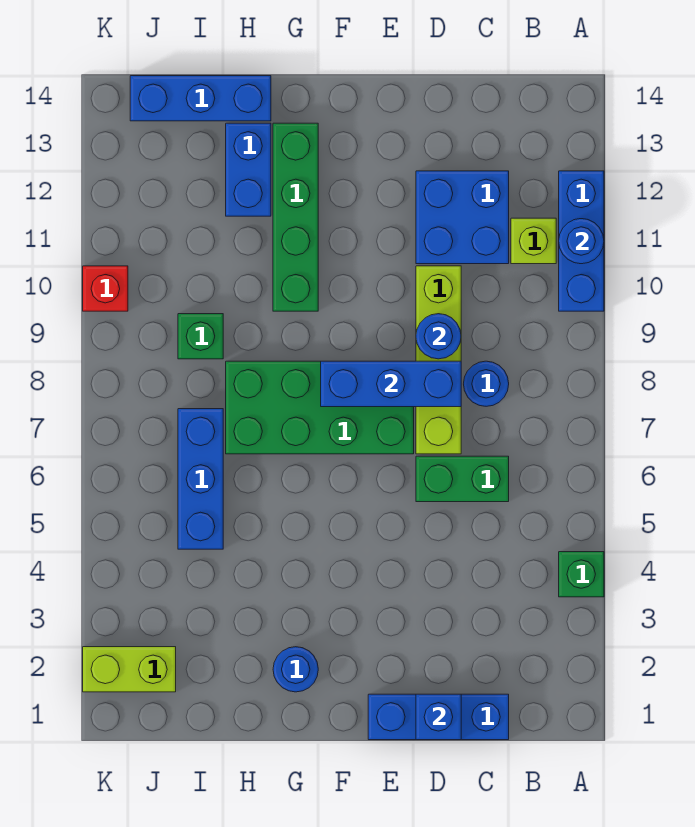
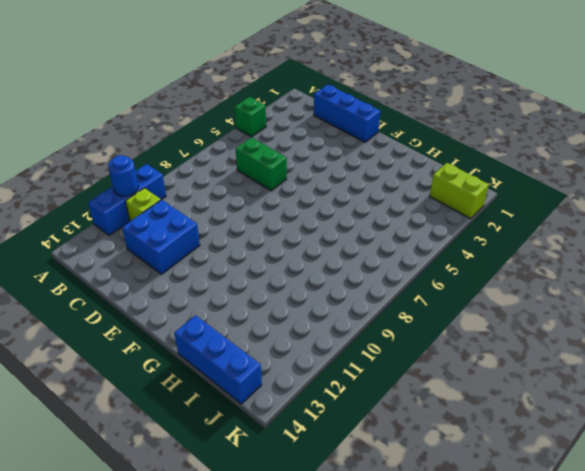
none -> blue round brick C8 level 1
none -> lime brick D7:D10 level 1
none -> green brick E7:H8 level 1

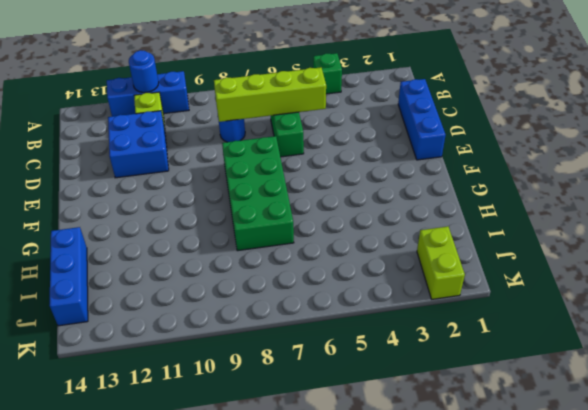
lime brick C5:C8 level 2 -> lime brick D7:D10 level 1
none -> blue round brick G2 level 1
none -> green brick G10:G13 level 1
none -> blue brick H12:H13 level 1

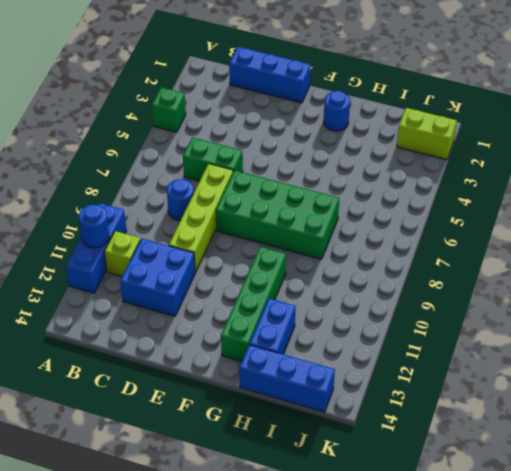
none -> blue brick I5:I7 level 1
none -> green brick I9 level 1
none -> red brick K10 level 1

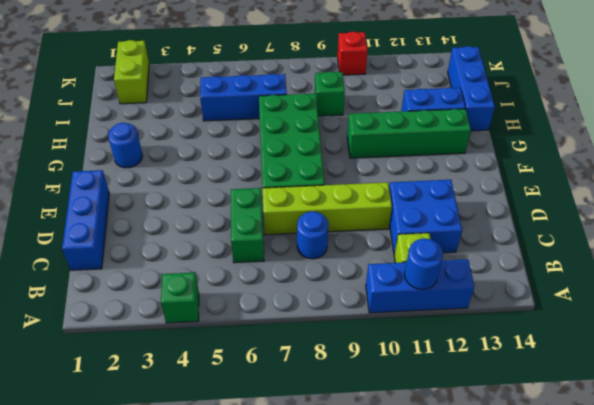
none -> blue brick D1 level 2
none -> blue brick D8:F8 level 2
none -> blue round brick D9 level 2

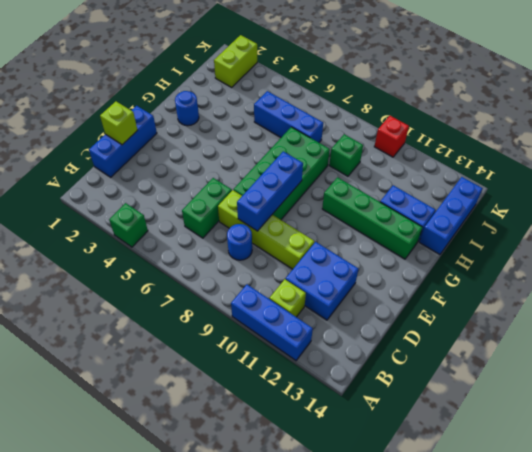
lime brick D1 level 2 -> blue brick D1 level 2
none -> blue round brick A11 level 2
none -> blue round brick D9 level 2

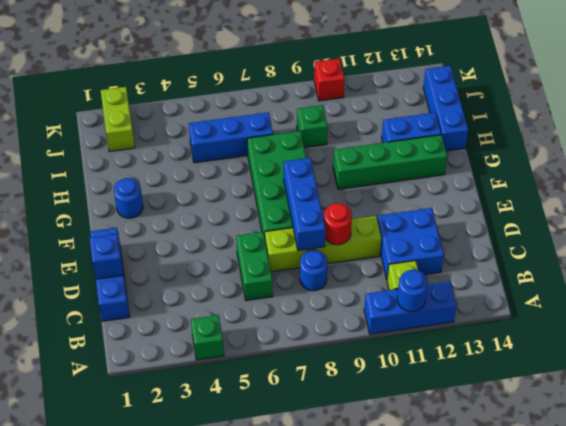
red round brick D9 level 2 -> blue round brick D9 level 2

